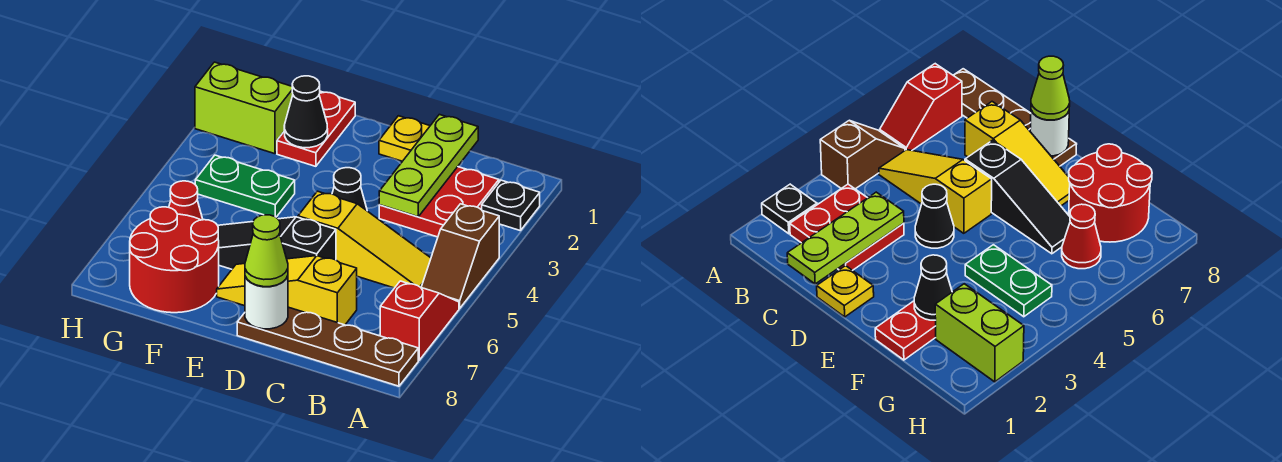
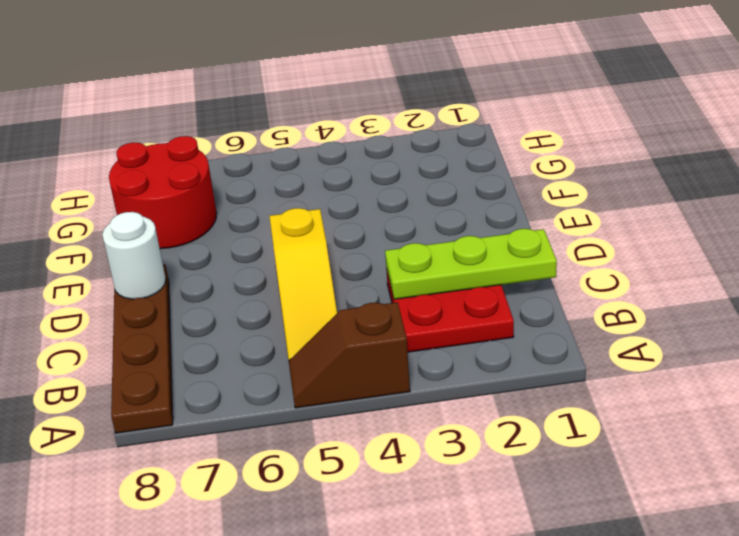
none -> black plate A2 level 1
none -> red slope A6:A7 level 1 top 7
none -> yellow slope C7:E7 level 1 top C

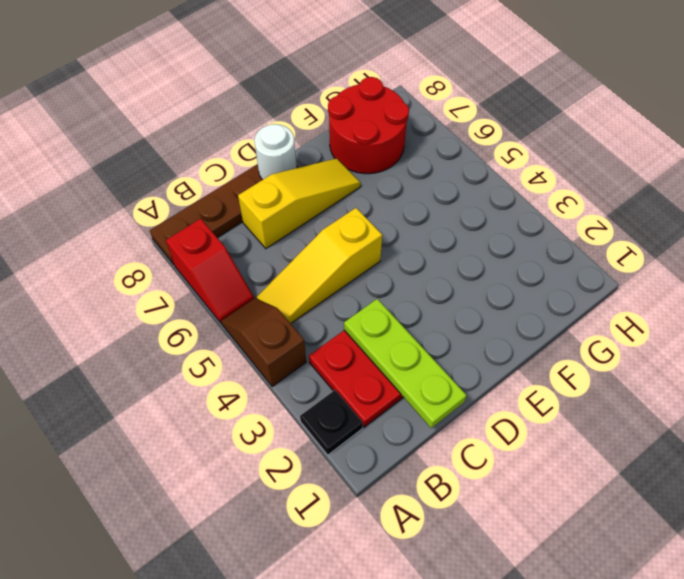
none -> yellow plate D1 level 1
none -> black cone D4 level 1
none -> black slope D6:F6 level 1 top D

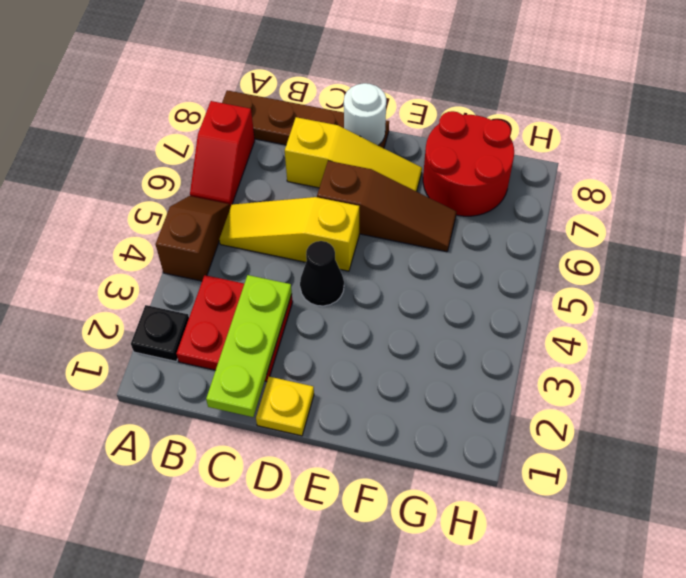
brown slope D6:F6 level 1 top D -> black slope D6:F6 level 1 top D
none -> red plate F1:F2 level 1
none -> green plate F4:G4 level 1
none -> lime brick G2:H2 level 1

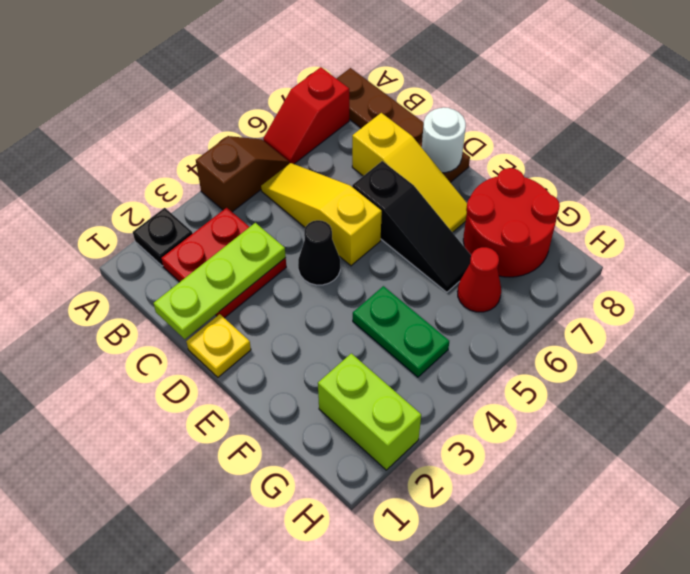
none -> red plate F1:F2 level 1
none -> black cone F2 level 2
none -> lime cone D8 level 3

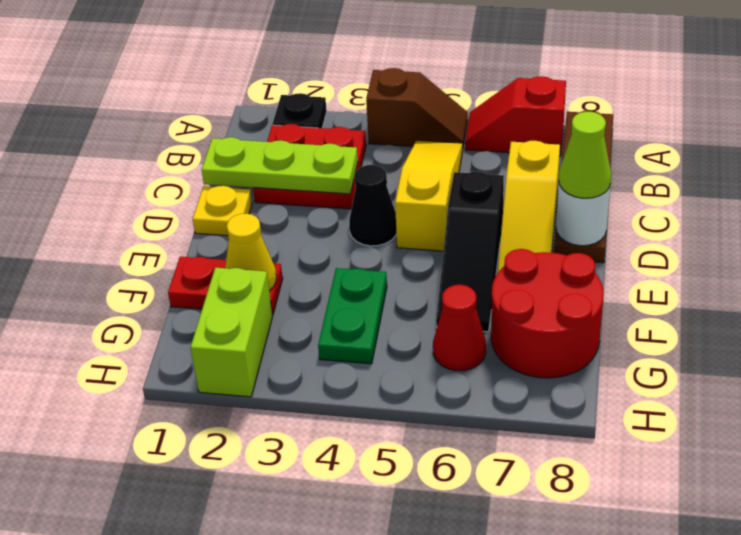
yellow cone F2 level 2 -> black cone F2 level 2

